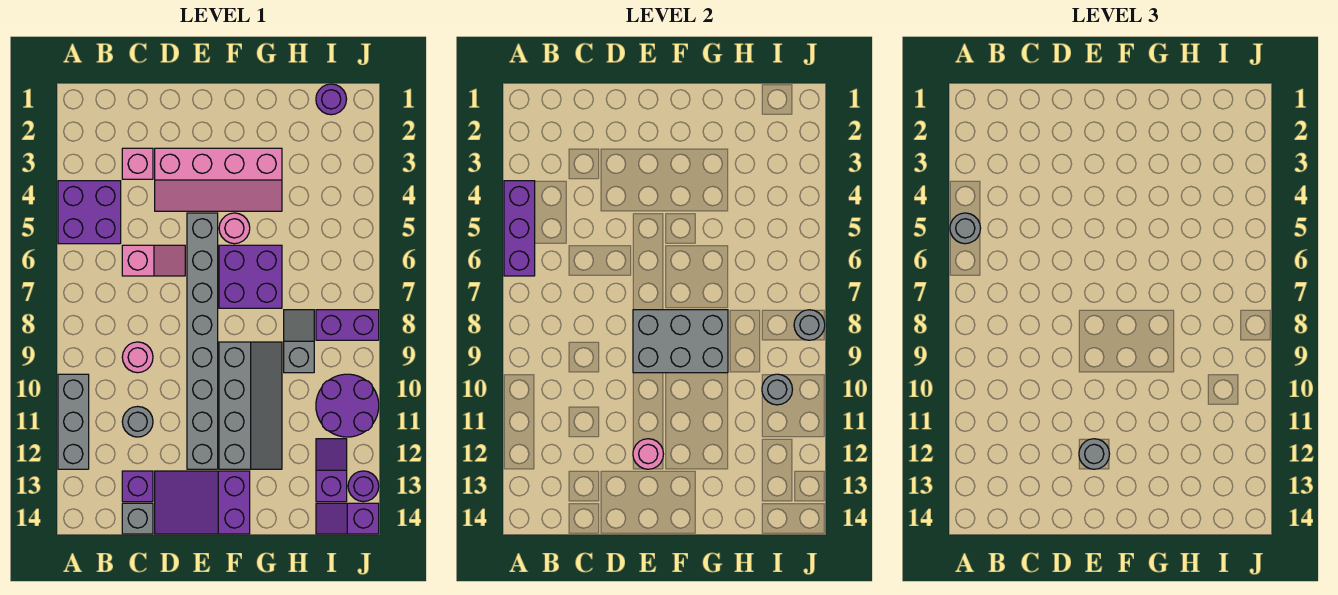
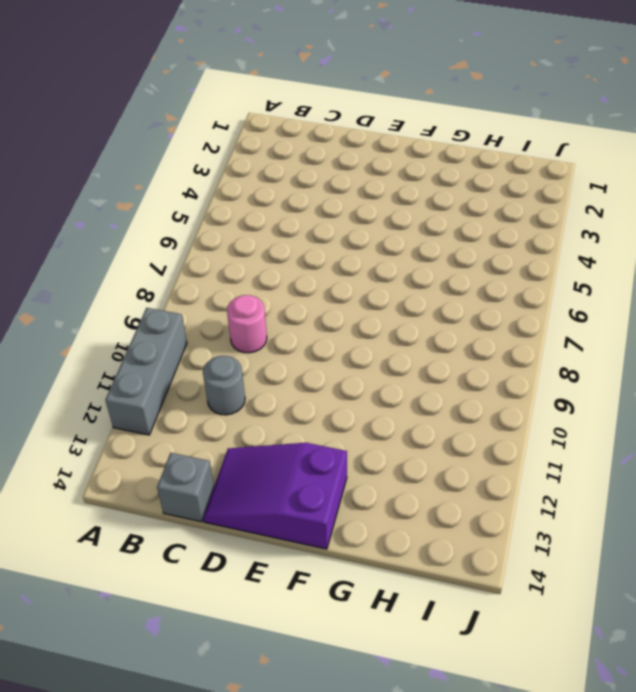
none -> purple brick A4:B5 level 1
none -> pink brick C3 level 1
none -> pink slope C6:D6 level 1 top C

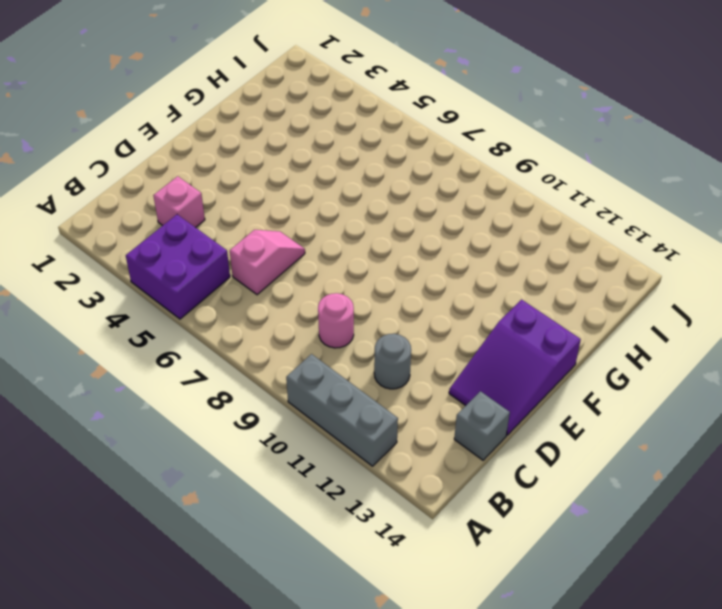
none -> purple brick C13 level 1
none -> pink slope D3:G4 level 1 top 3
none -> grey brick E5:E12 level 1

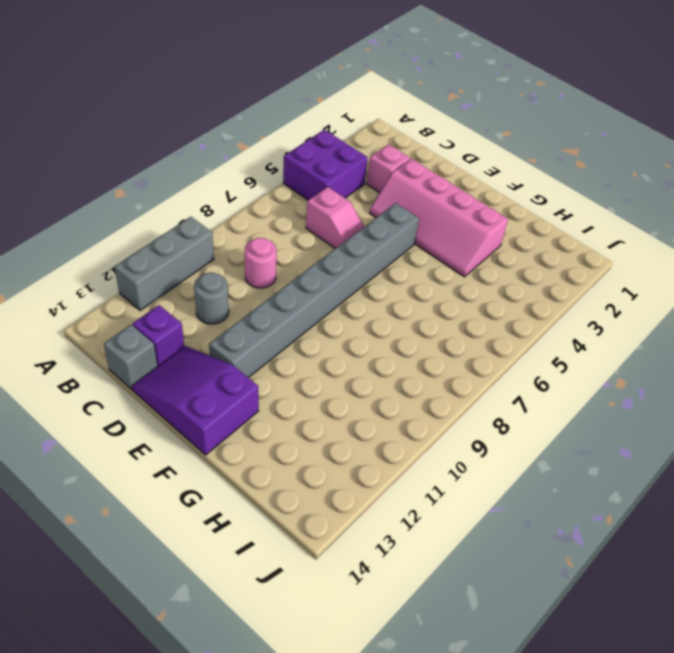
none -> pink round brick F5 level 1
none -> purple brick F6:G7 level 1
none -> grey slope F9:G12 level 1 top F

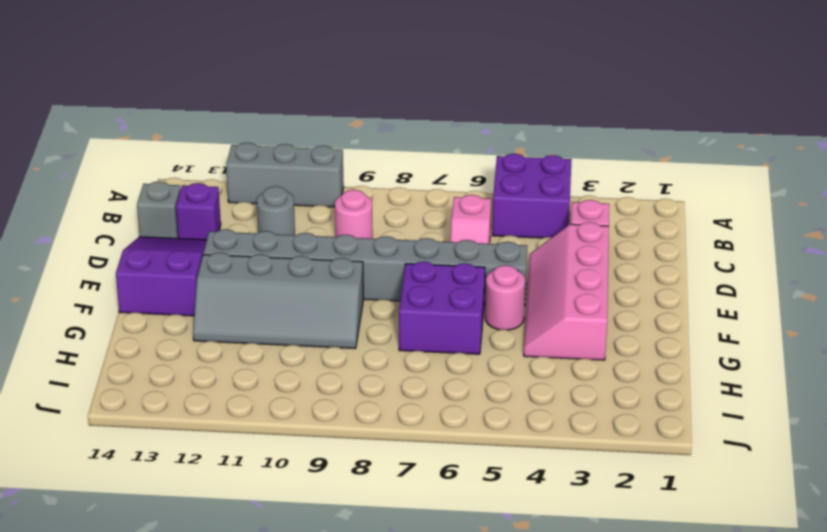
none -> grey slope H8:H9 level 1 top 9
none -> purple round brick I1 level 1
none -> purple brick I8:J8 level 1

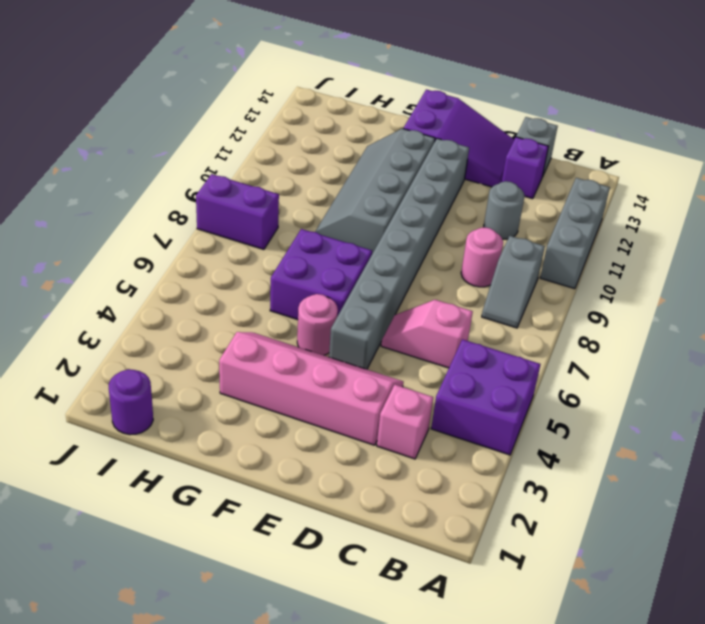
grey slope B8:B9 level 1 top 9 -> grey slope H8:H9 level 1 top 9
none -> purple round brick I10:J11 level 1
none -> purple slope I12:I13 level 1 top 13
none -> purple slope I14:J14 level 1 top J

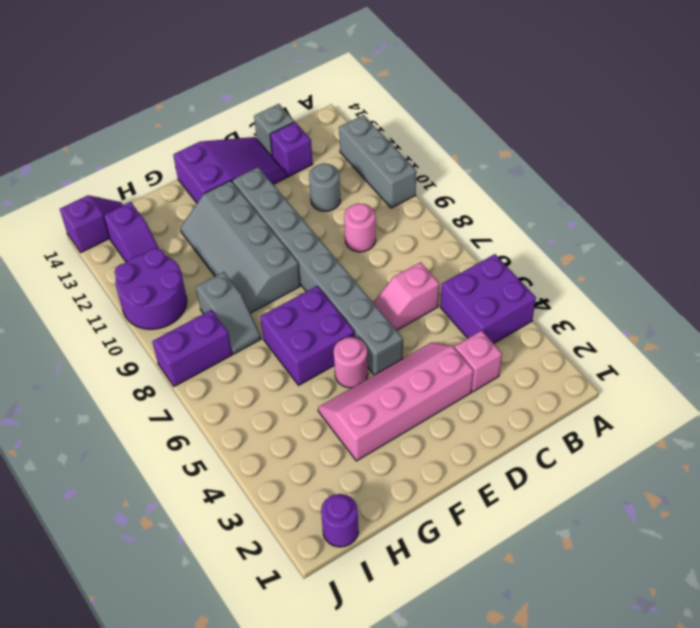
none -> purple round brick J13 level 1
none -> purple brick A4:A6 level 2
none -> grey brick E8:G9 level 2

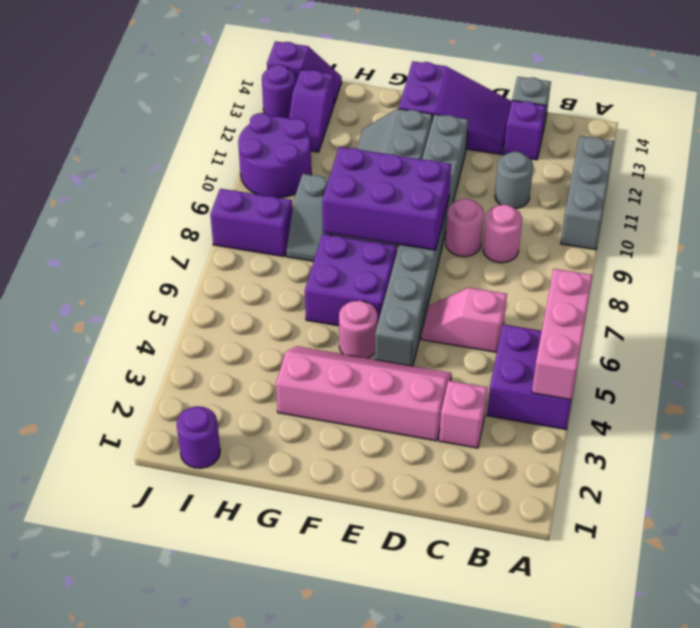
pink brick A4:A6 level 2 -> purple brick A4:A6 level 2
pink round brick D9 level 1 -> pink round brick E12 level 2
purple brick E8:G9 level 2 -> grey brick E8:G9 level 2
none -> grey round brick I10 level 2
none -> grey round brick J8 level 2
none -> grey round brick A5 level 3

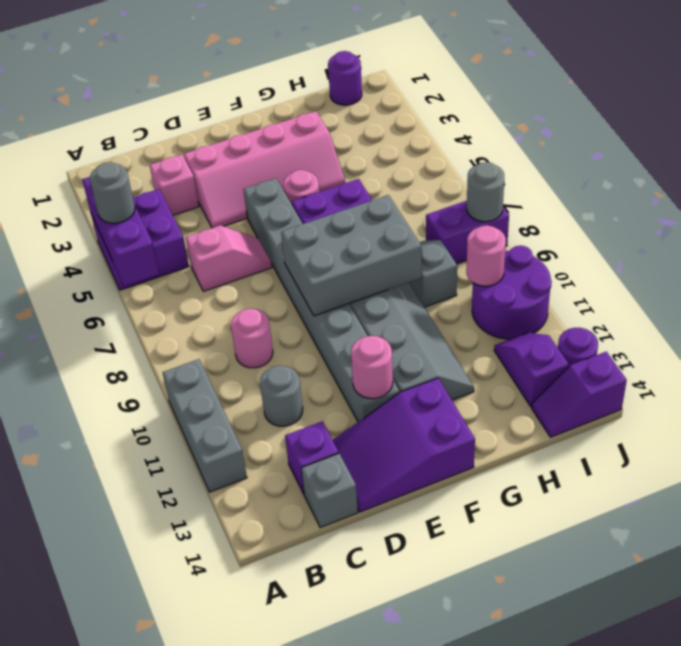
pink round brick I10 level 2 -> grey round brick I10 level 2
none -> grey round brick E12 level 3

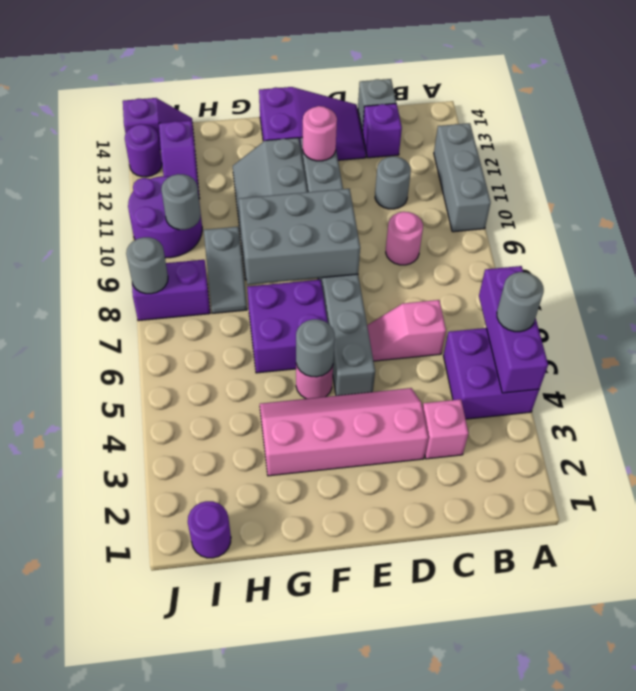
grey round brick F5 level 2 -> grey round brick E12 level 3

